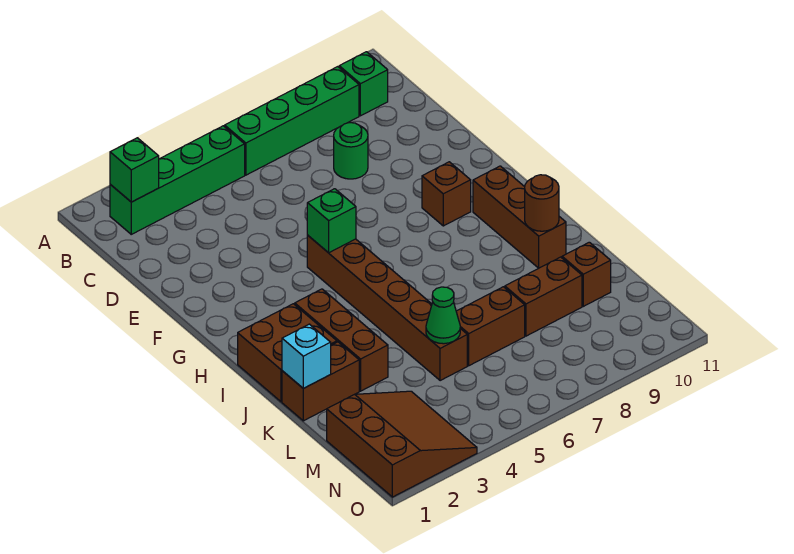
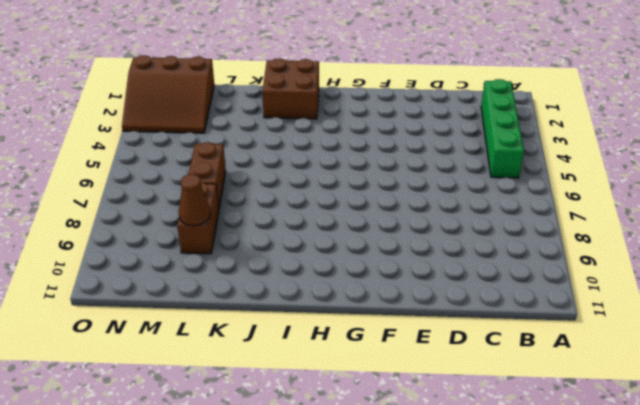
brown cone L9 level 2 -> none
none -> green brick B6:B9 level 1
none -> green brick B10 level 1
none -> green round brick D8 level 1

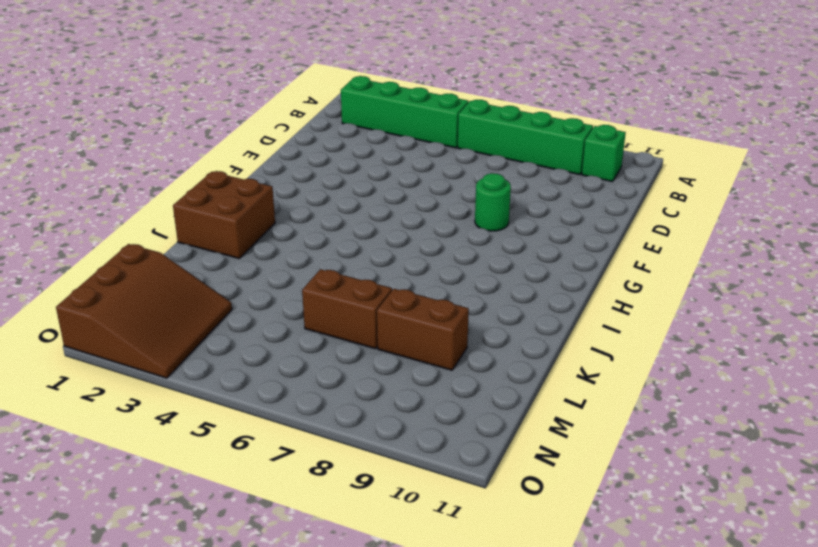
green round brick F8 level 1 -> green round brick D8 level 1
none -> brown brick G5:L5 level 1
none -> brown brick G9 level 1
none -> brown brick H10:J10 level 1

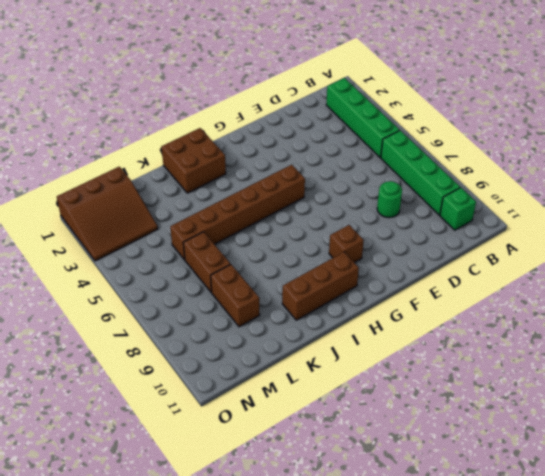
none -> brown brick I3:K3 level 1
none -> brown brick K1:K2 level 1
none -> brown brick L10 level 1

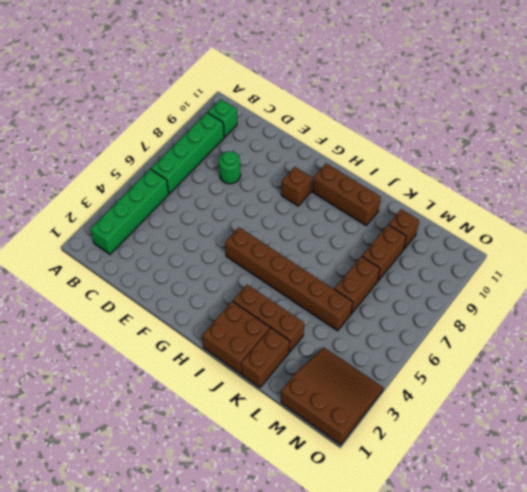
none -> green brick B2 level 2
none -> green brick G5 level 2
none -> brown round brick J10 level 2

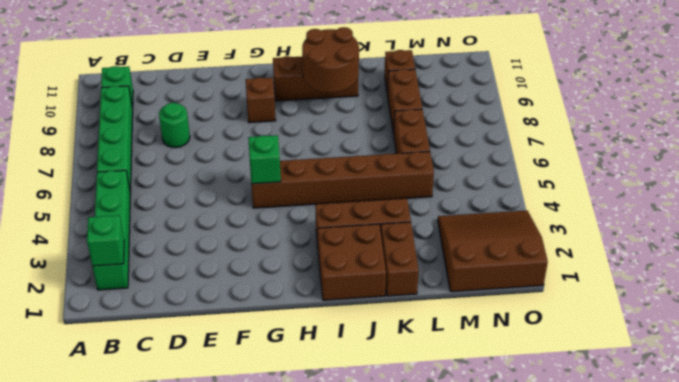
brown round brick I9:J10 level 2 -> brown round brick J10 level 2
none -> cyan brick K1 level 2
none -> green cone L5 level 2

